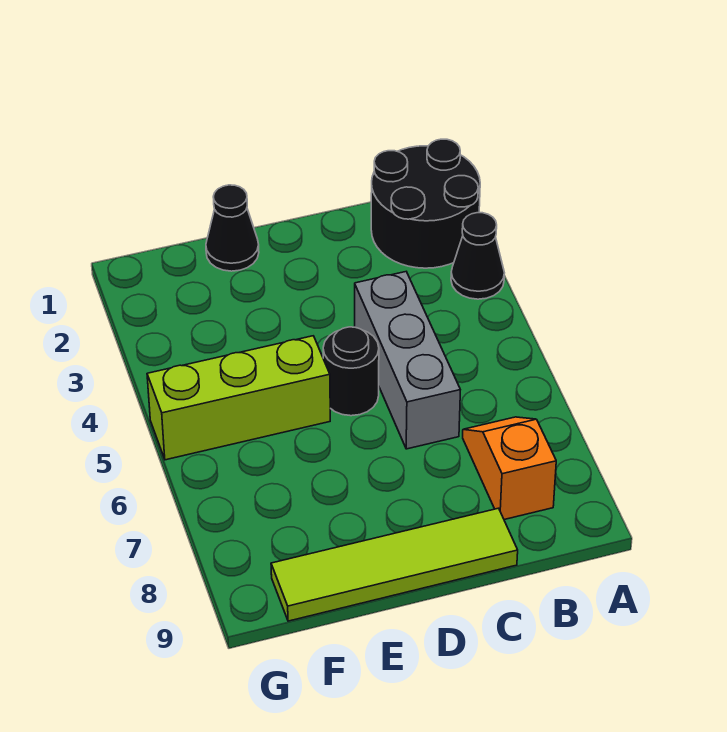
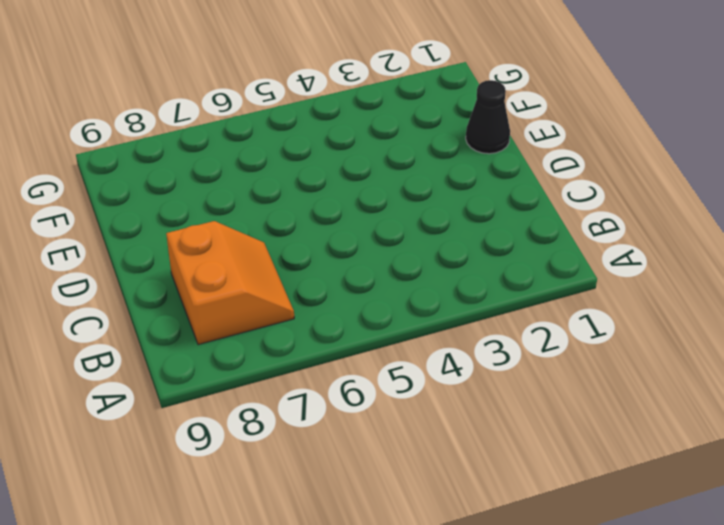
orange slope B7:C8 level 1 top 8 -> orange slope B7:B8 level 1 top 8
none -> black round brick A1:B2 level 1
none -> black cone A3 level 1

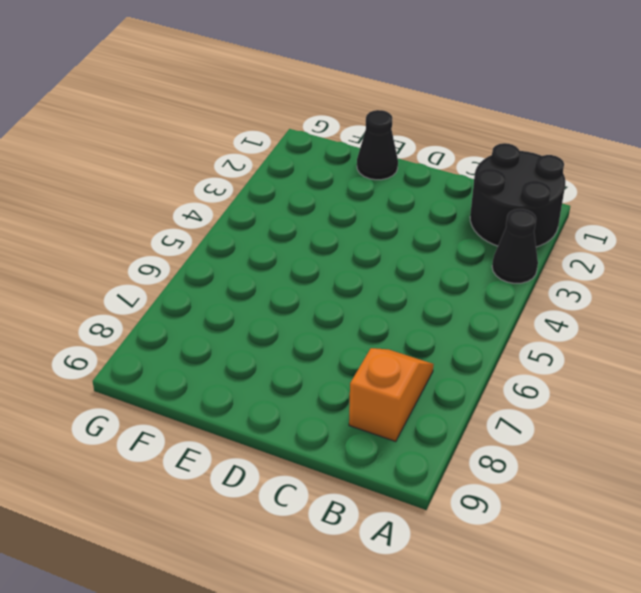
none -> grey brick C4:C6 level 1
none -> lime tile C9:F9 level 1

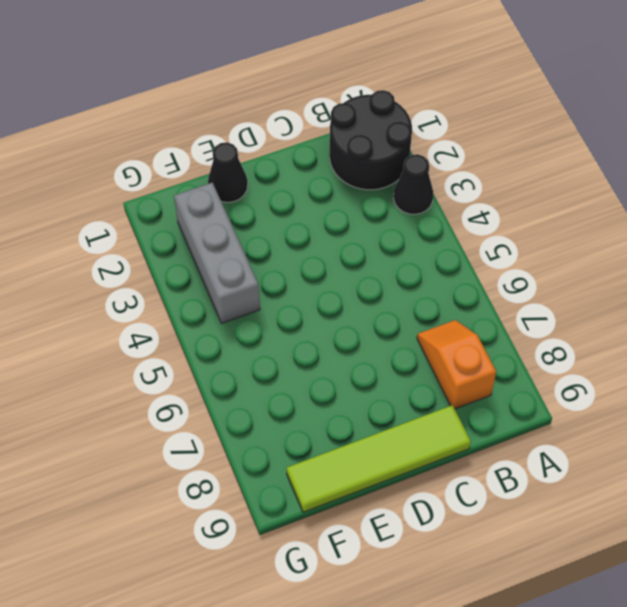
grey brick F2:F4 level 1 -> grey brick C4:C6 level 1
none -> black round brick D5 level 1
none -> lime brick E5:G5 level 1

